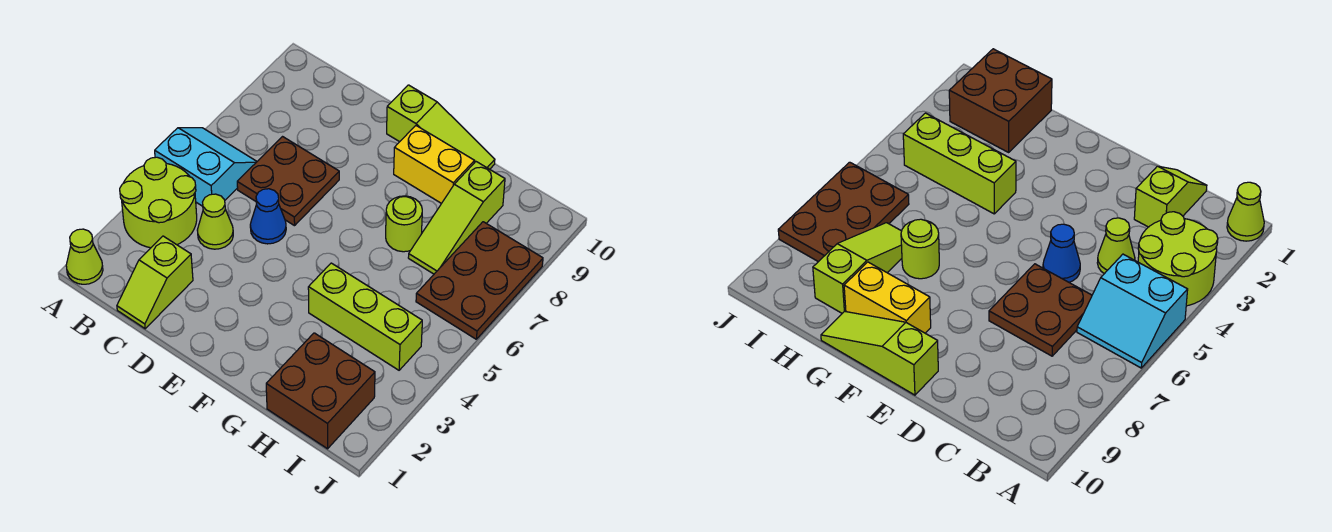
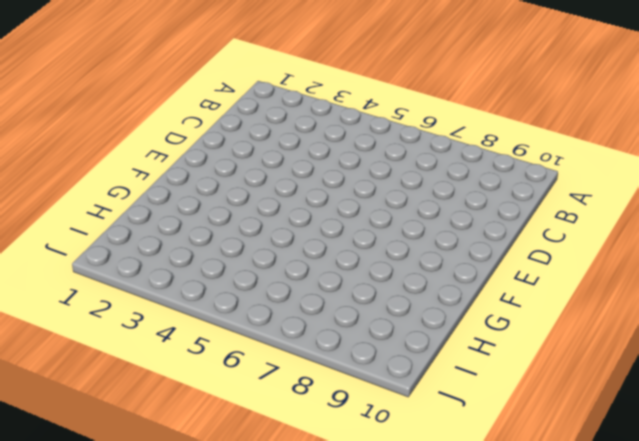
none -> lime cone A1 level 1
none -> lime round brick A3:B4 level 1
none -> cyan slope A5:B6 level 1 top 5

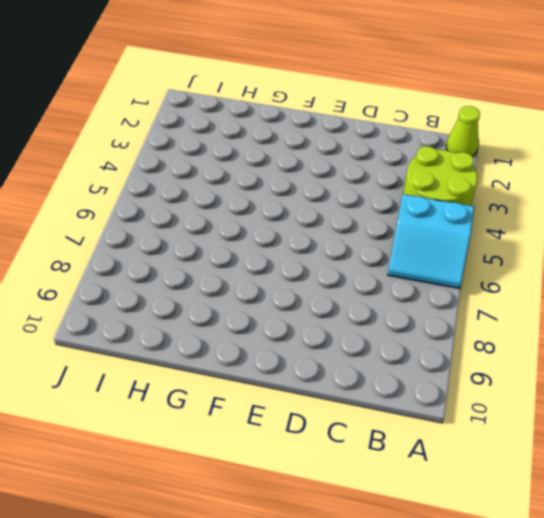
none -> lime slope C1:C2 level 1 top 2
none -> lime cone C4 level 1
none -> brown plate C6:D7 level 1

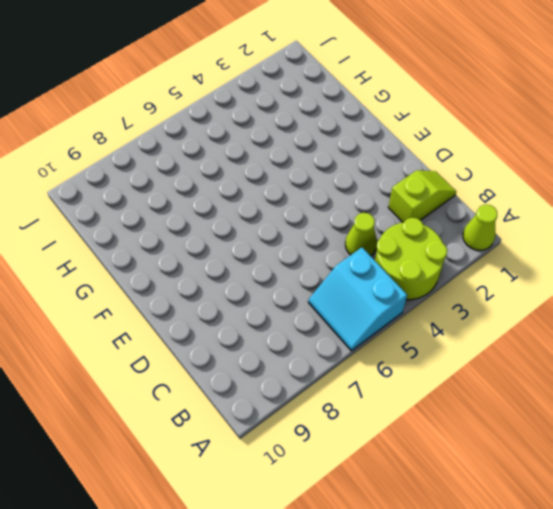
none -> brown plate C6:D7 level 1
none -> blue cone D5 level 1
none -> lime slope E10:G10 level 1 top E

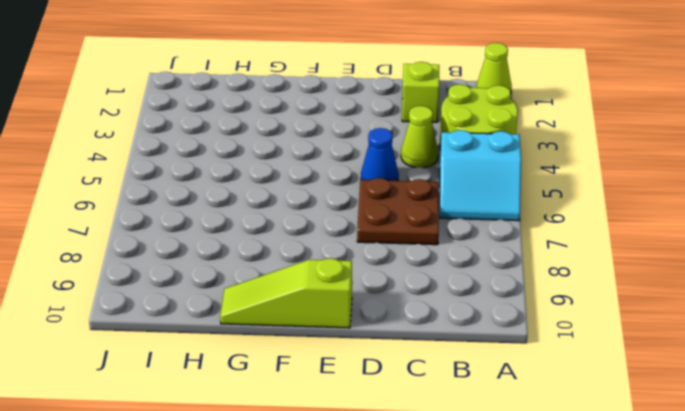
none -> yellow brick F9:G9 level 1
none -> lime brick G4:I4 level 1
none -> lime round brick G7 level 1

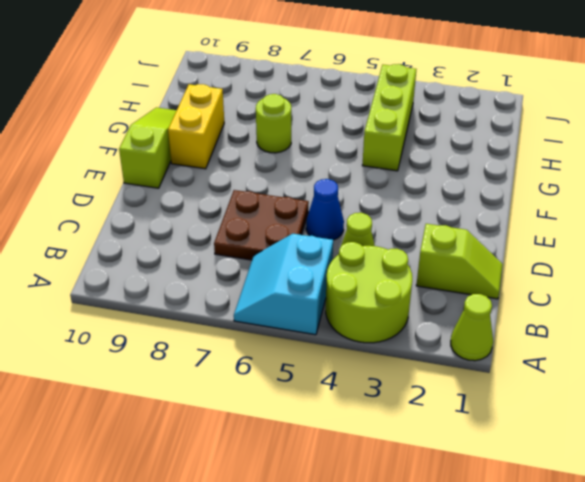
none -> brown brick H1:I2 level 1
none -> lime slope H7:H9 level 1 top 9
none -> brown plate I6:J8 level 1

